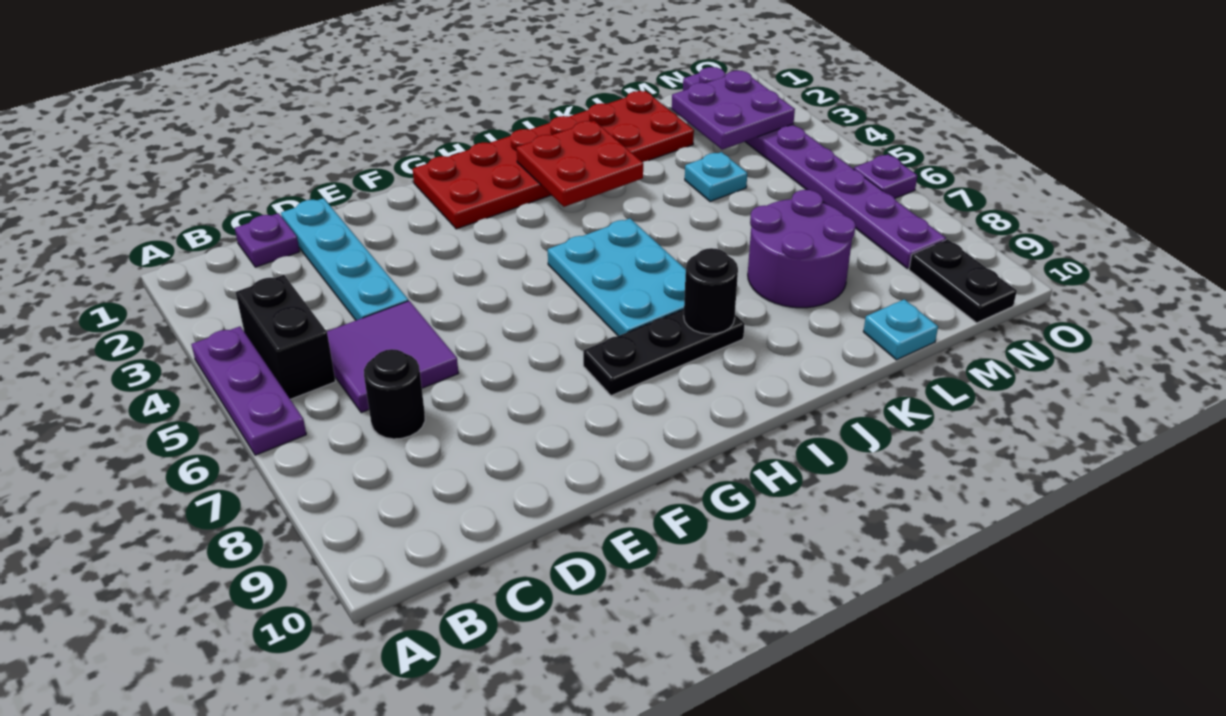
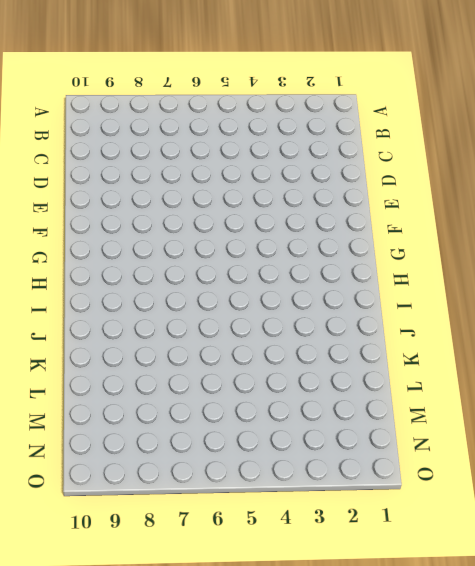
none -> purple plate A4:A6 level 1
none -> black brick B4:B5 level 1
none -> purple plate C1 level 1

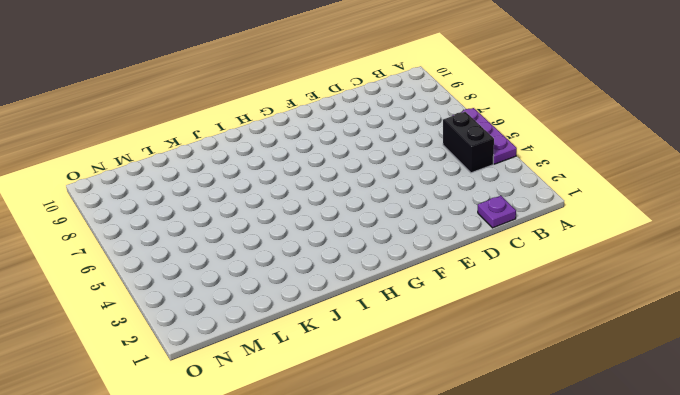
none -> purple tile C5:D6 level 1
none -> black round brick C7 level 1
none -> cyan plate D1:D4 level 1

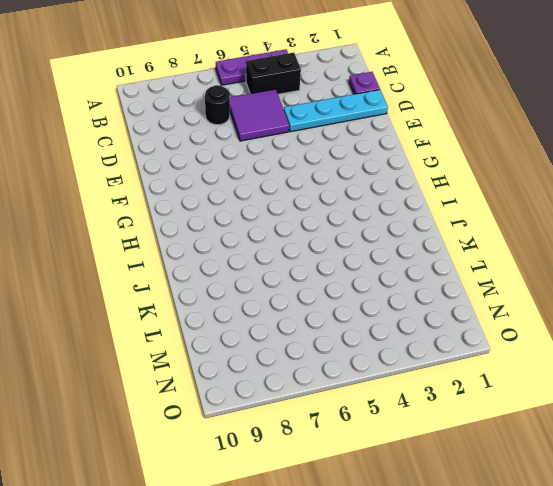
none -> red plate G1:L2 level 1
none -> black plate G8:I8 level 1
none -> cyan plate H5:I7 level 1

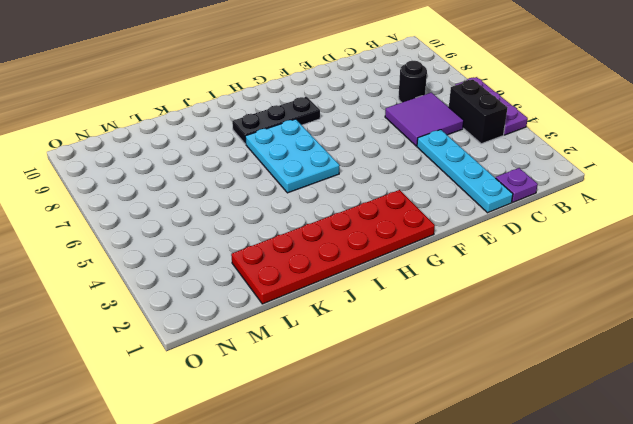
none -> purple round brick K7:L8 level 1
none -> cyan plate L4 level 1
none -> cyan plate L10 level 1

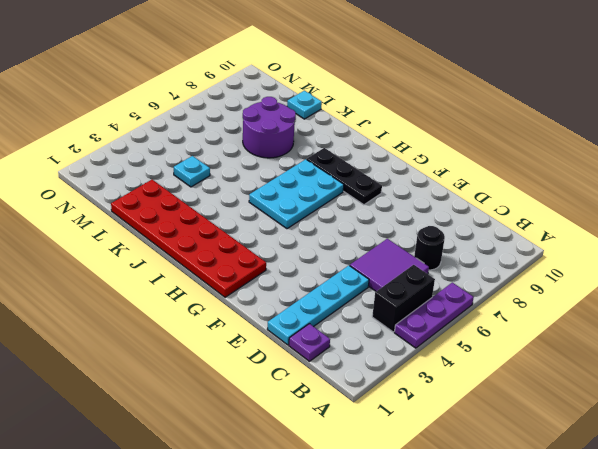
none -> purple plate N1:N8 level 1
none -> black plate N9:N10 level 1
none -> purple plate O6 level 1

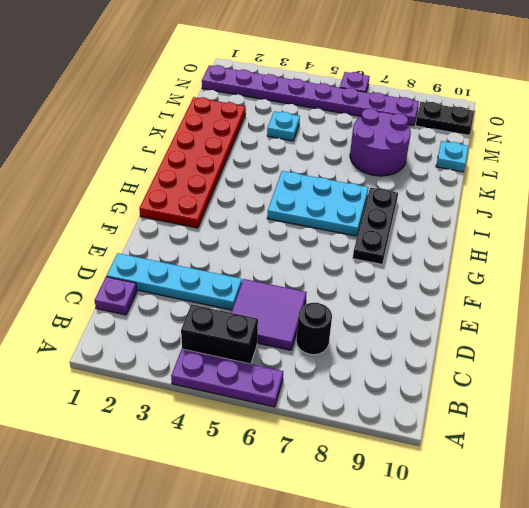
none -> red plate I2:J3 level 2
none -> black round brick I8 level 2
none -> purple plate M2:N3 level 2

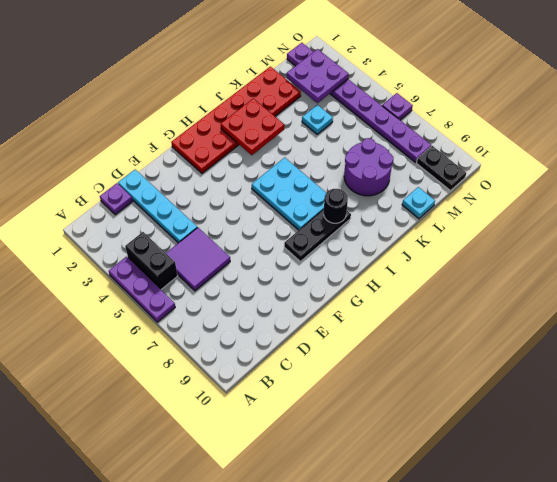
none -> black round brick C7 level 1

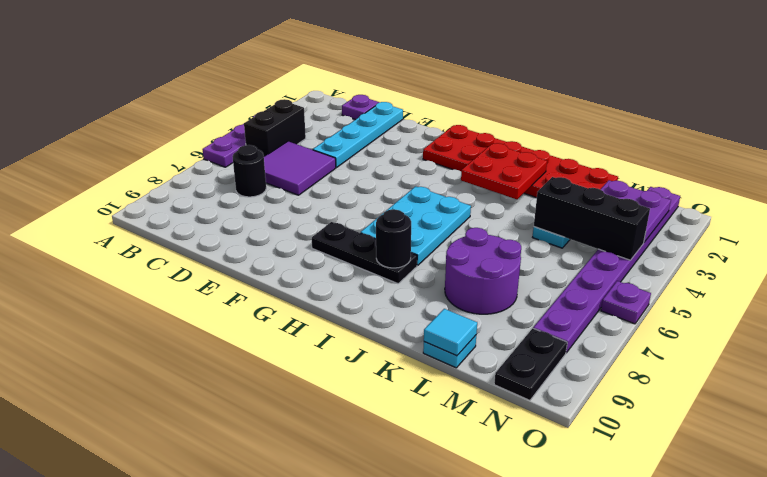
black brick L4:N4 level 2 -> none
cyan tile L10 level 2 -> none

